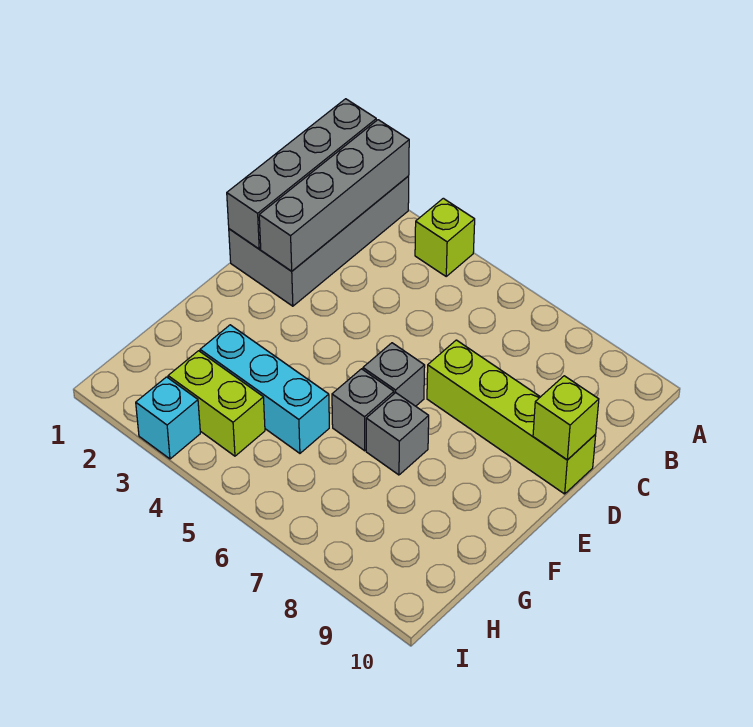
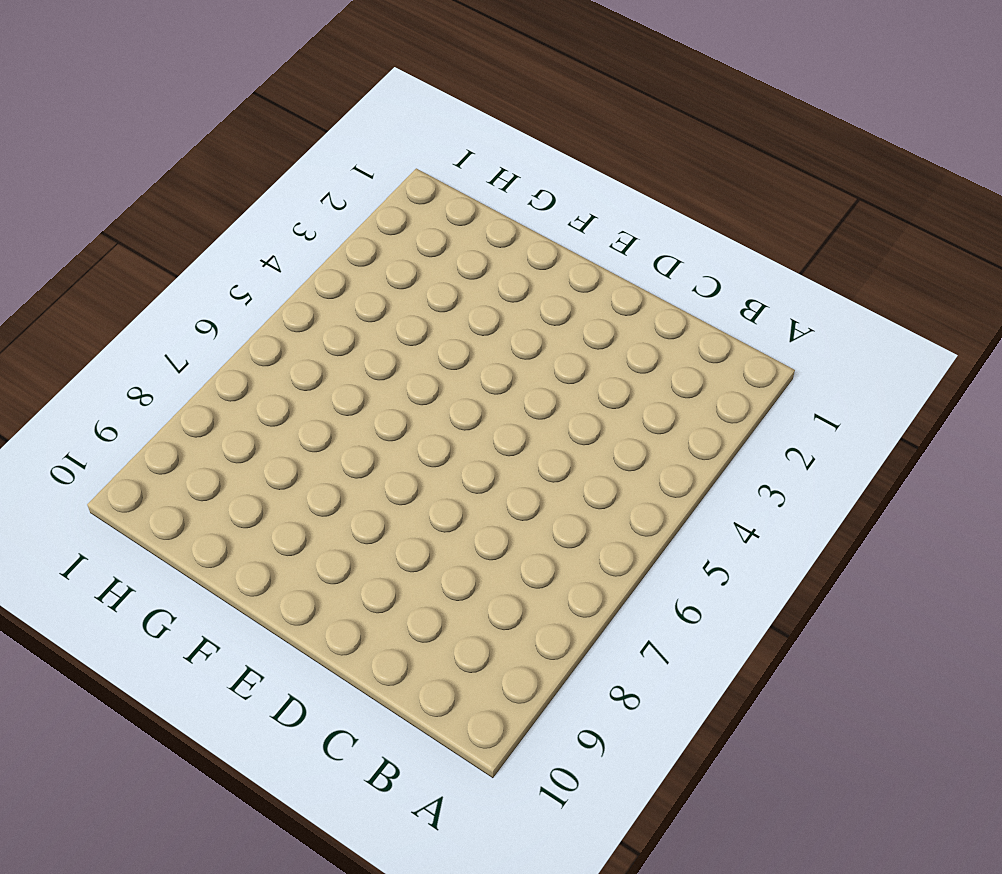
none -> grey brick A1:D2 level 1
none -> lime brick A4 level 1
none -> lime brick D7:D10 level 1

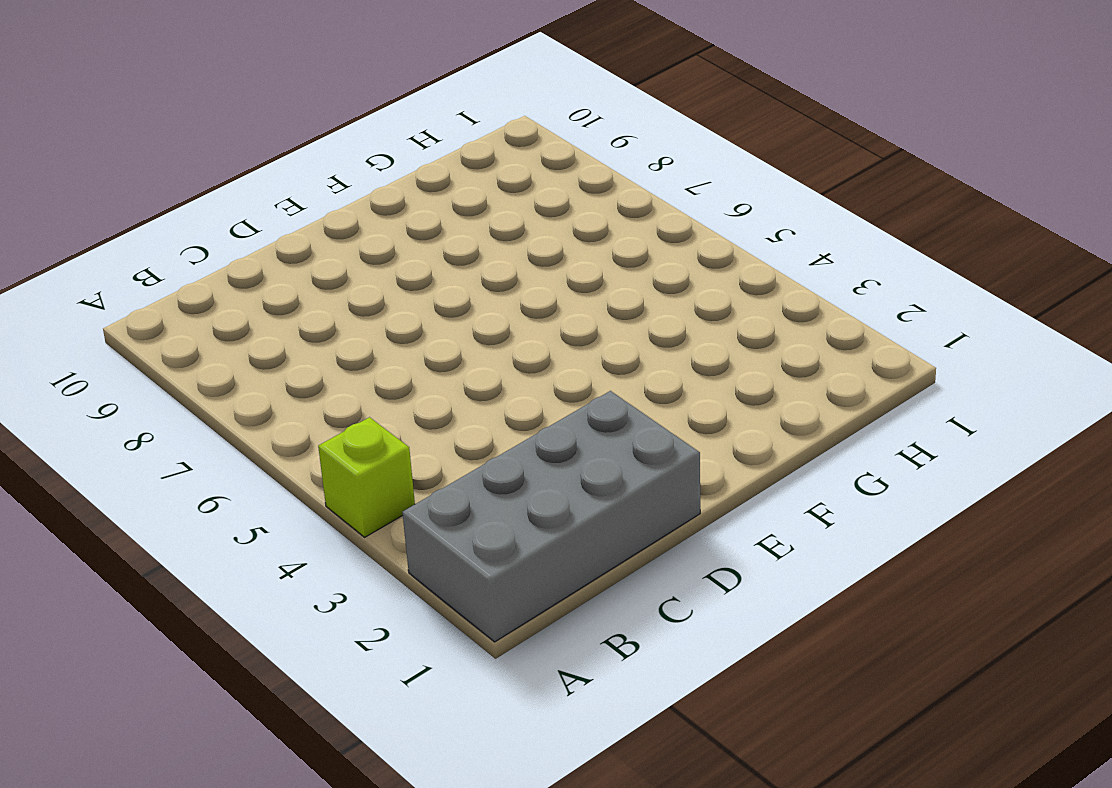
none -> lime brick D7:D10 level 1
none -> grey brick E6 level 1
none -> grey brick F6 level 1

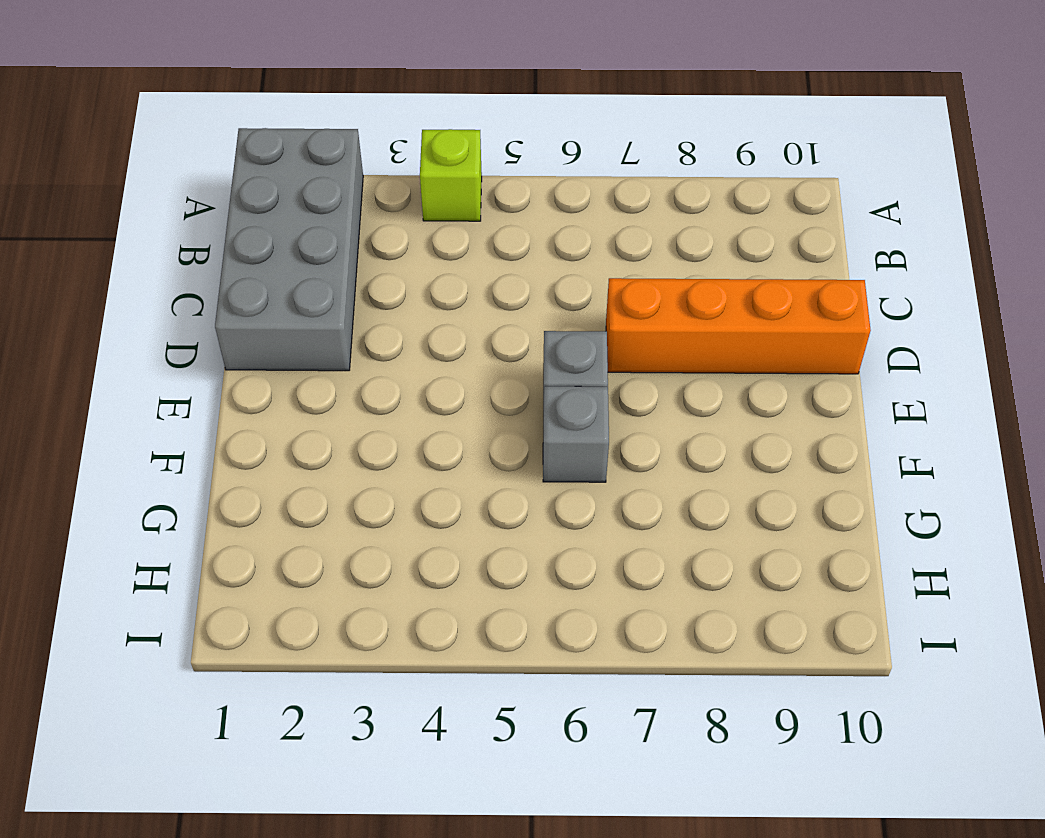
orange brick D7:D10 level 1 -> lime brick D7:D10 level 1
none -> grey brick F7 level 1
none -> cyan brick G3:G5 level 1
none -> lime brick H3:H4 level 1

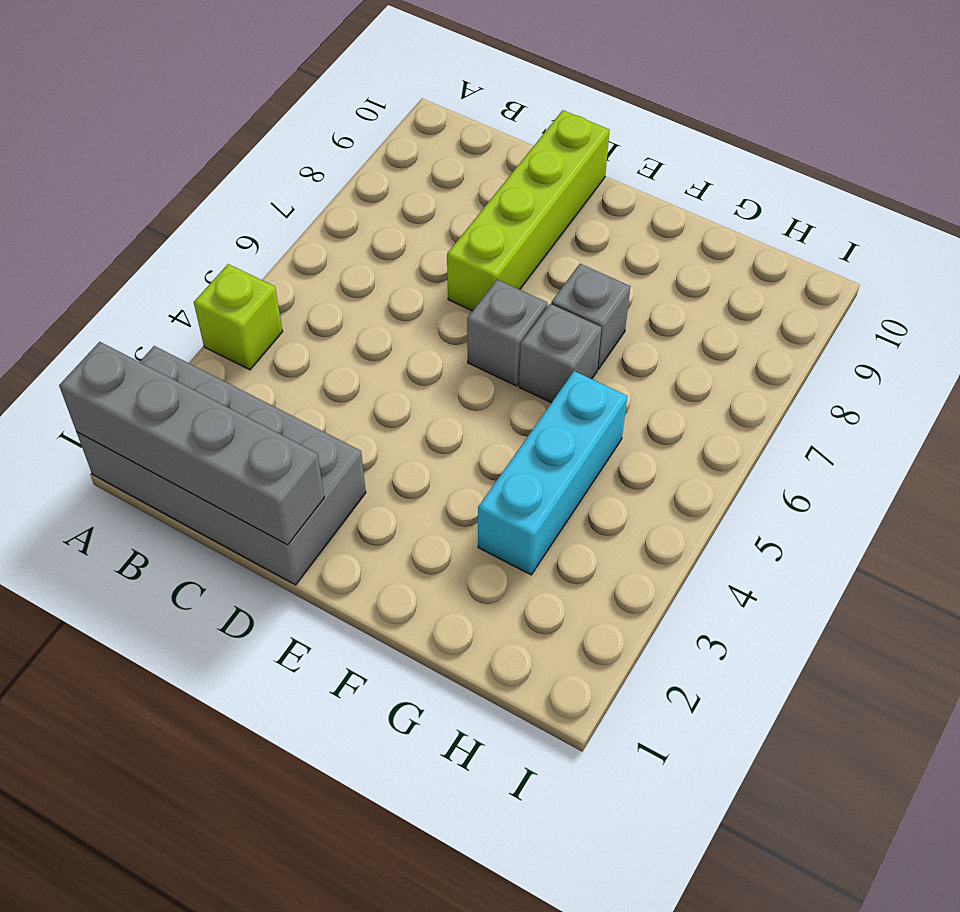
none -> lime brick H3:H4 level 1
none -> cyan brick I3 level 1
none -> grey brick A2:D2 level 2

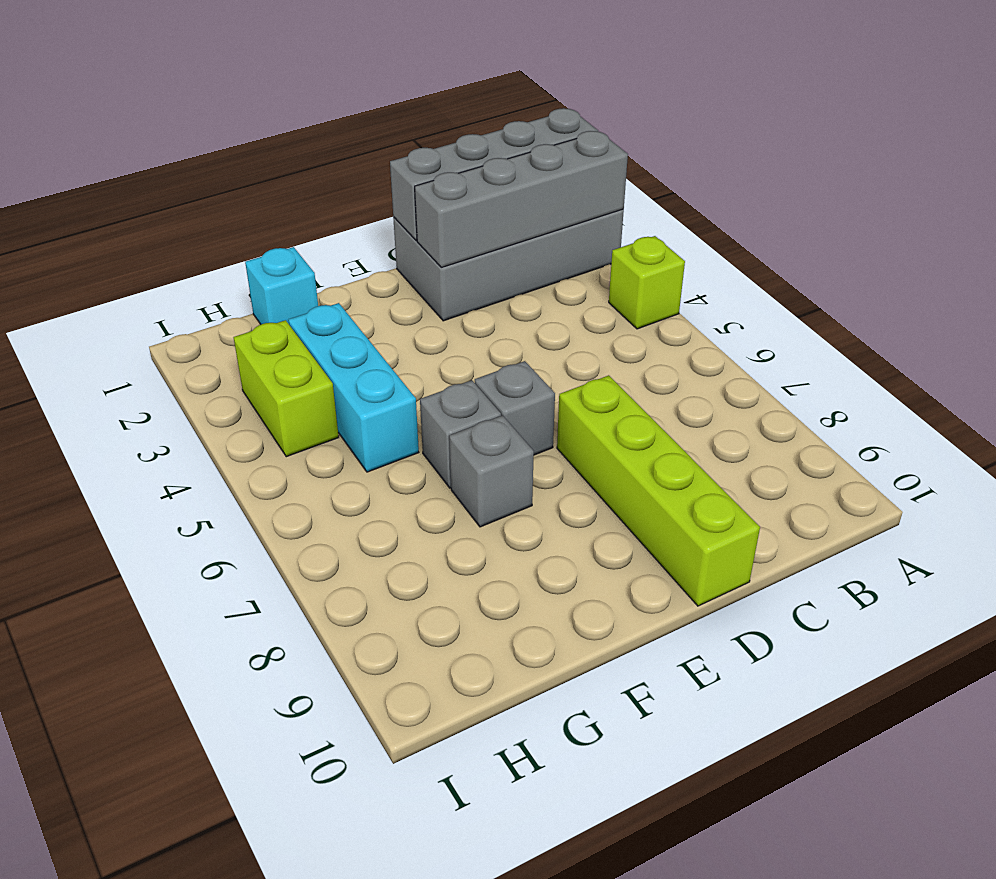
cyan brick G1 level 1 -> cyan brick I3 level 1
none -> lime brick D10 level 2

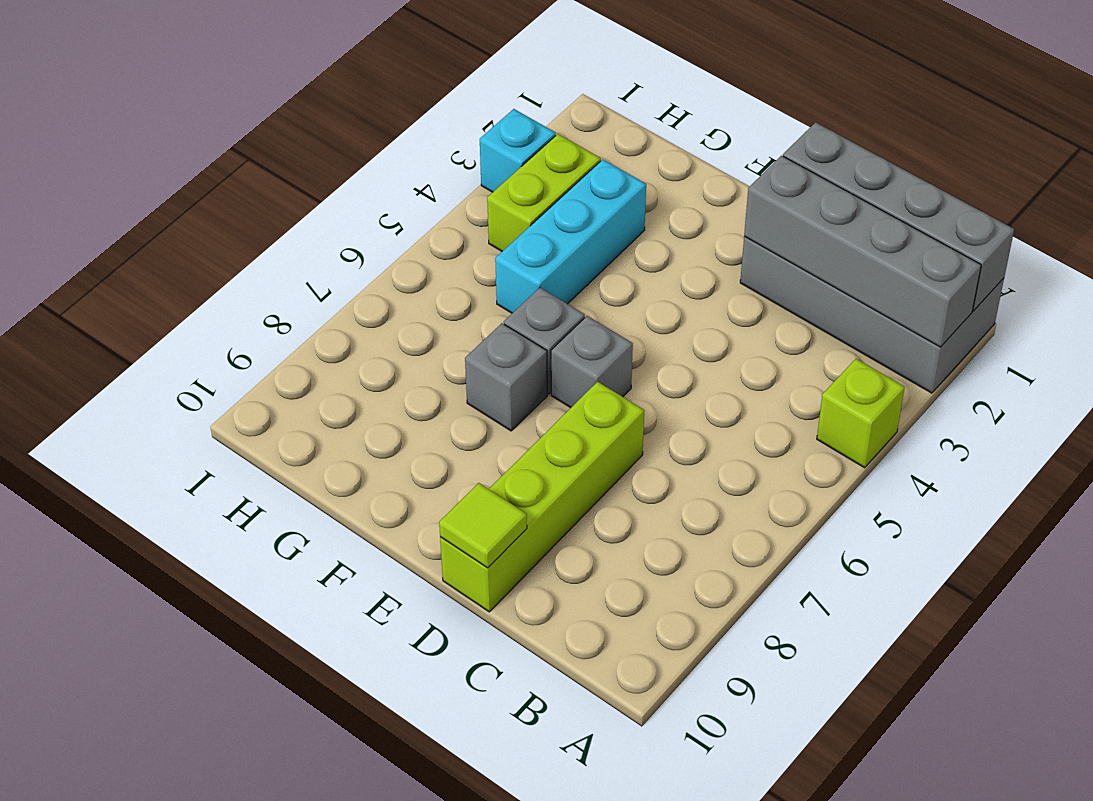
lime tile D10 level 2 -> lime brick D10 level 2

